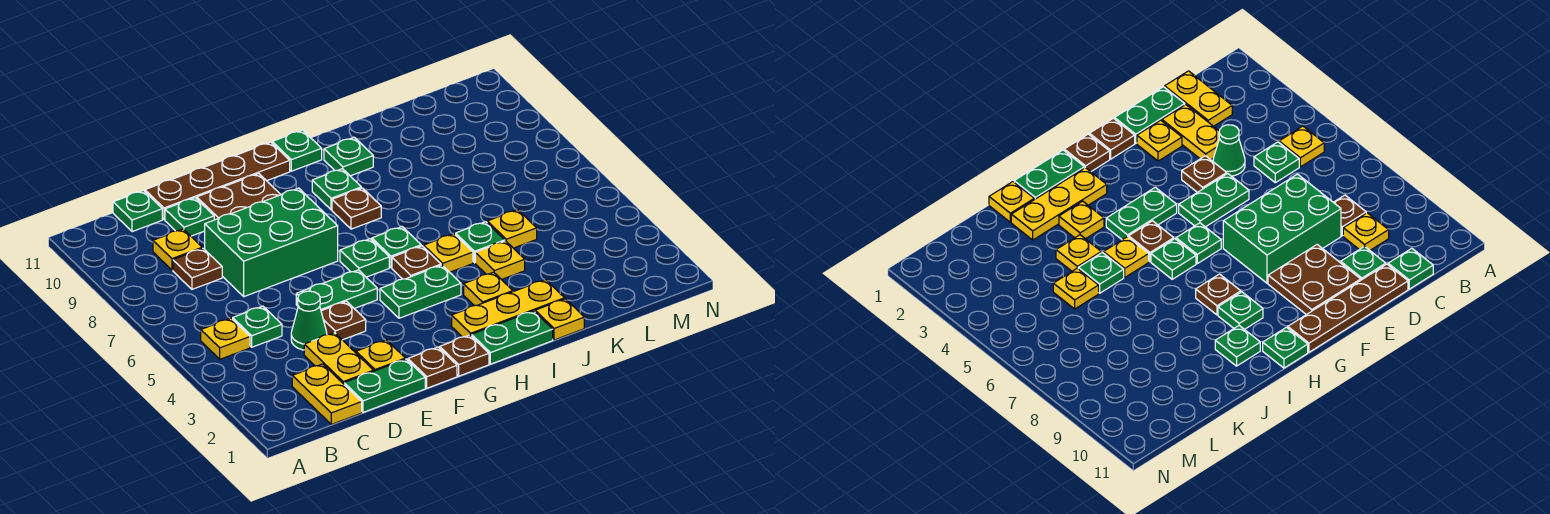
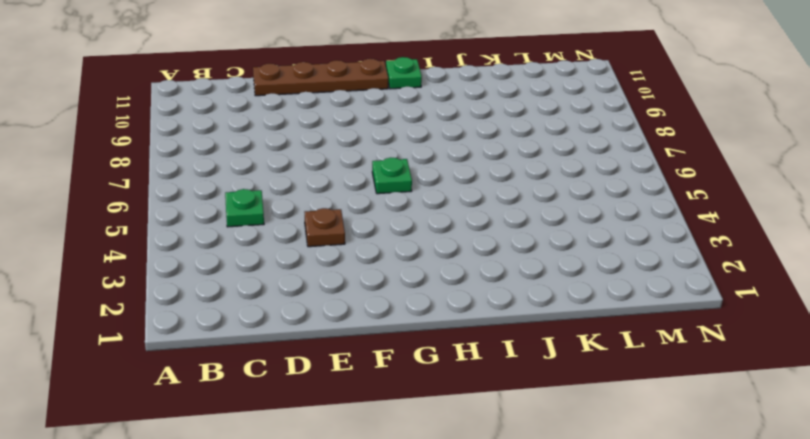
none -> yellow plate B5 level 1
none -> yellow plate C1:C2 level 1
none -> brown plate C8 level 1
none -> yellow plate C9 level 1

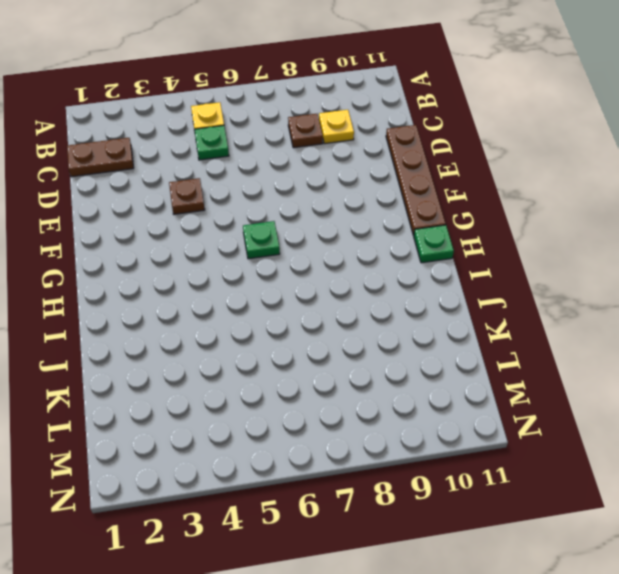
brown plate C1:C2 level 1 -> yellow plate C1:C2 level 1
none -> green plate C11 level 1
none -> green plate D1:E1 level 1
none -> yellow plate D2:D3 level 1
none -> green cone D4 level 1

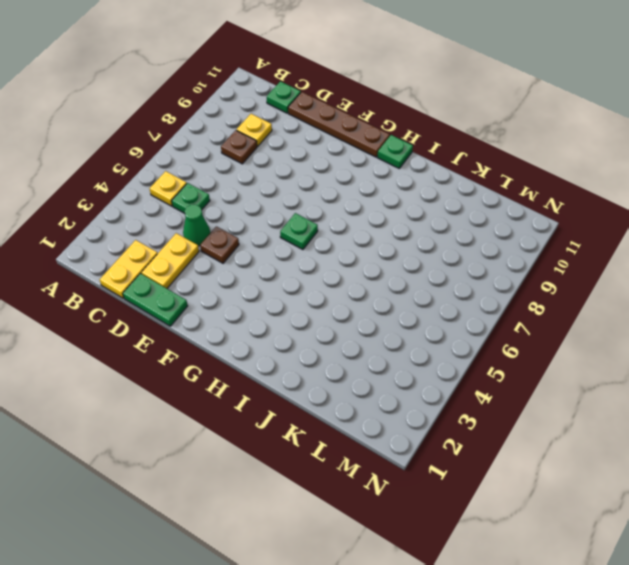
none -> green brick D7:F8 level 1
none -> green plate D10 level 1
none -> yellow plate E2 level 1
none -> green plate E5:F5 level 1

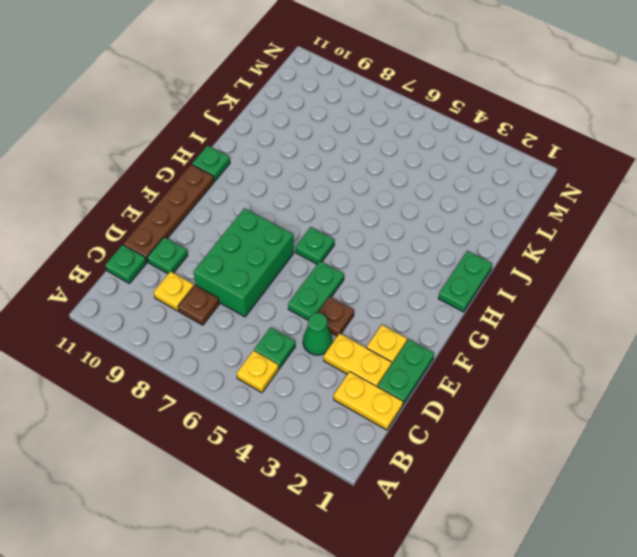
none -> brown plate E9:F10 level 1
none -> brown plate F1 level 1
none -> brown plate G1 level 1
none -> green plate G4:H4 level 1

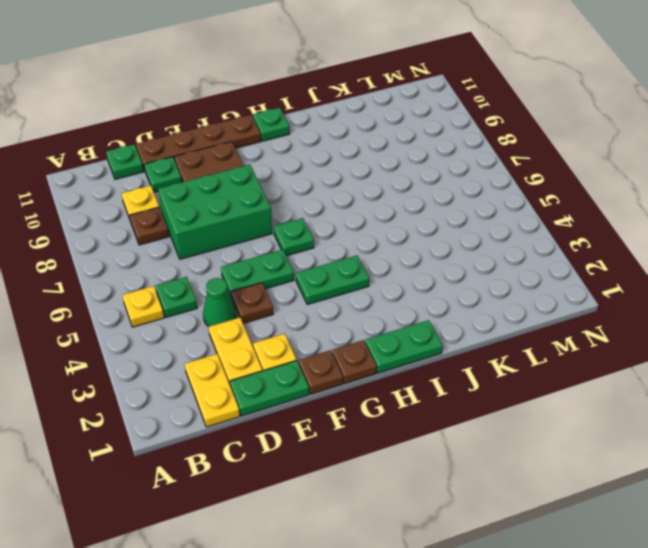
none -> yellow plate H2:J2 level 1
none -> brown plate H5 level 1
none -> green plate H6 level 1
none -> brown plate H8 level 1

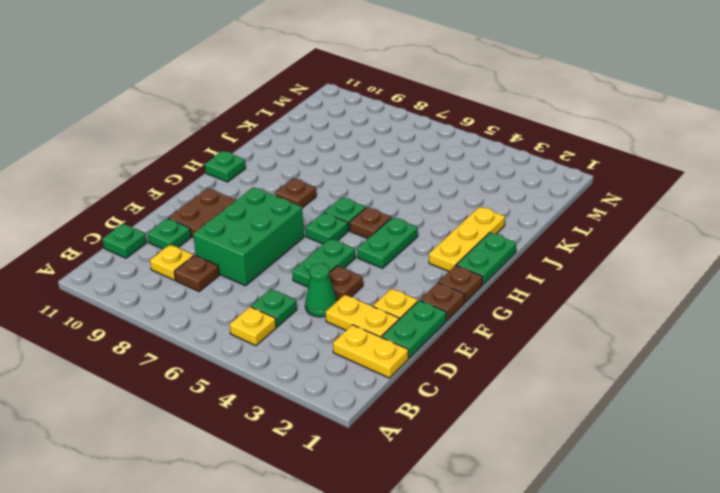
none -> brown plate D11:G11 level 1
none -> green plate H9 level 1
none -> yellow plate I3 level 1
none -> yellow plate I5 level 1

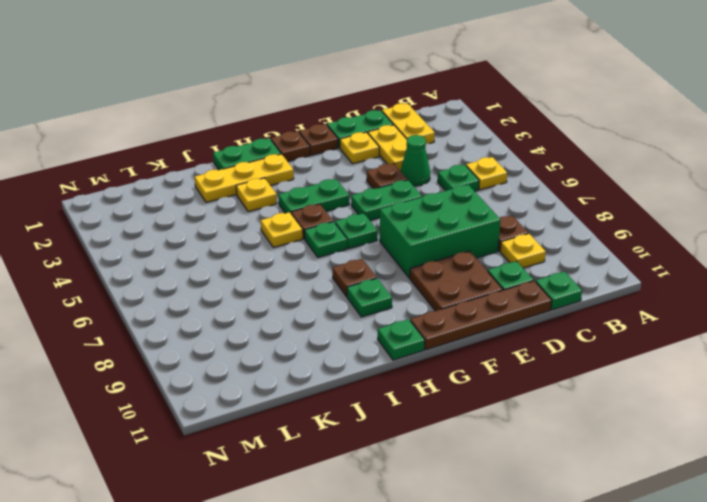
none -> green plate I10 level 1
none -> yellow plate J1 level 1
none -> yellow plate J4 level 1
none -> green plate J5 level 1

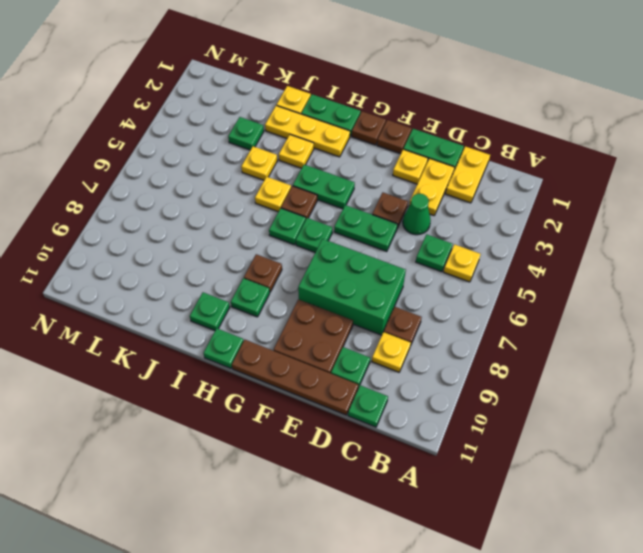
green plate K3 level 1 -> green plate J5 level 1
none -> yellow plate K5 level 1

